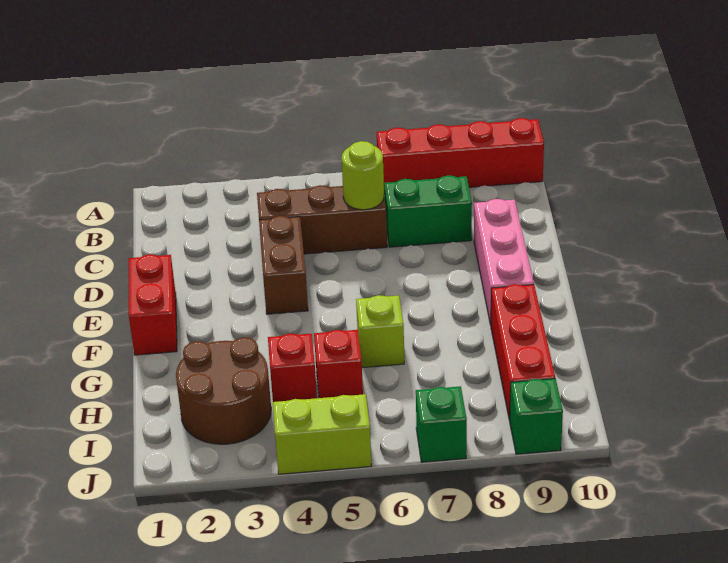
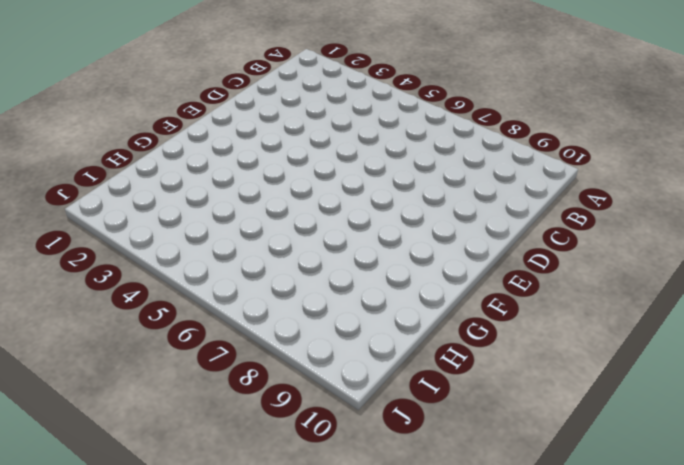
none -> red brick A7:A10 level 1
none -> brown brick C4:C6 level 1
none -> green brick C7:C8 level 1

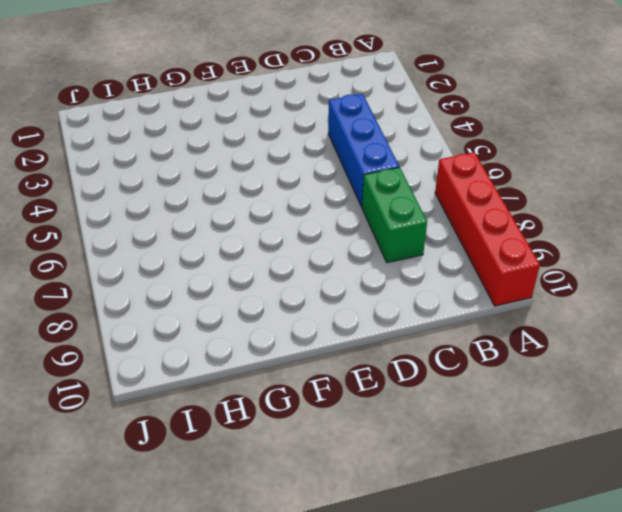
blue brick C4:C6 level 1 -> brown brick C4:C6 level 1
none -> brown brick D4:E4 level 1
none -> pink brick D9:F9 level 1
none -> red brick E1:F1 level 1

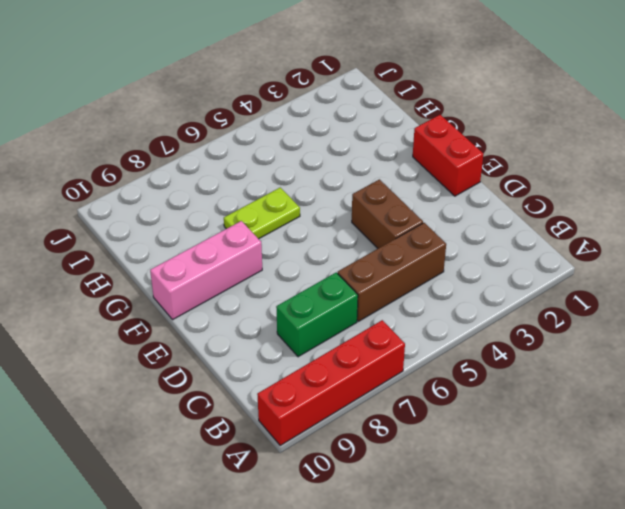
pink brick F8:F10 level 1 -> pink brick D9:F9 level 1
lime plate G6:G7 level 1 -> lime brick G6 level 1
none -> red brick G9:I9 level 1
none -> brown round brick H2:I3 level 1
none -> red brick H4 level 1

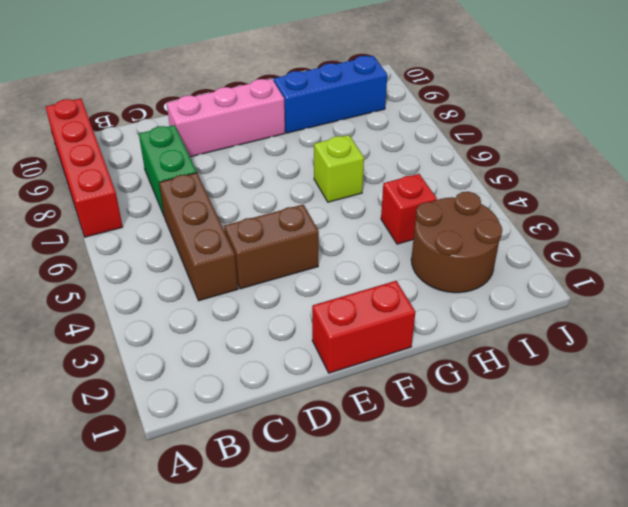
blue brick G9:I9 level 1 -> red brick G9:I9 level 1
none -> red brick H5 level 1
none -> lime brick J4:J5 level 1
none -> green brick J7 level 1

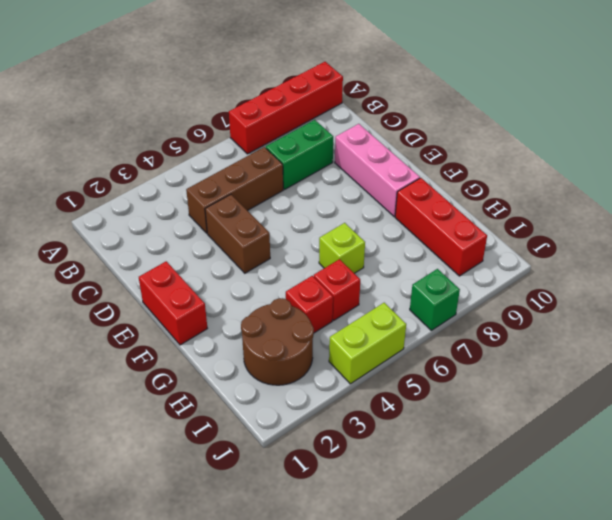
none -> green brick J9 level 1
none -> lime round brick C6 level 2

